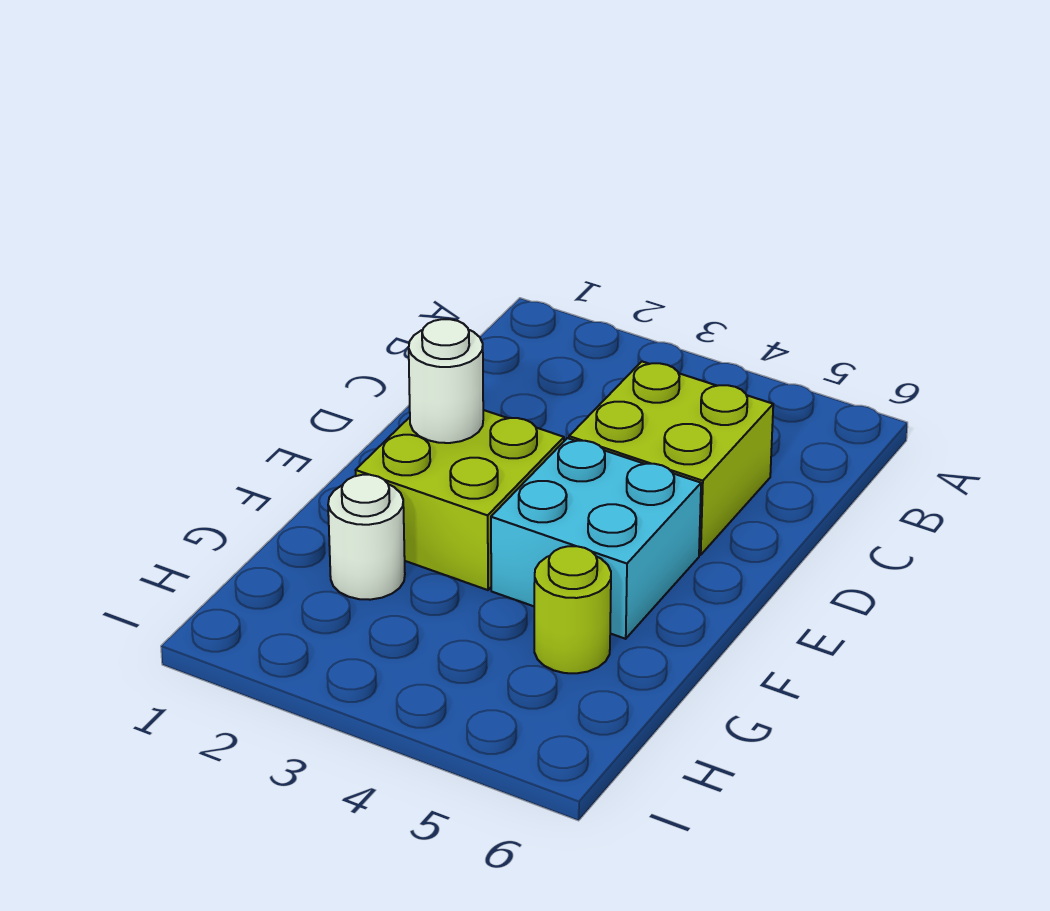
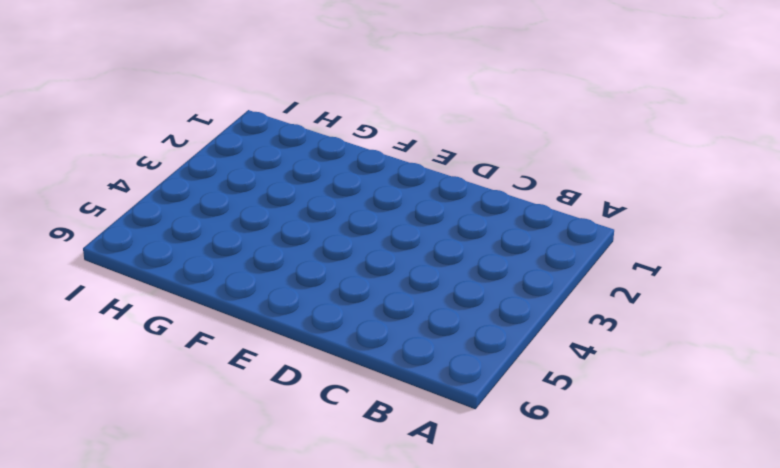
none -> lime brick C4:D5 level 1
none -> lime brick E2:F3 level 1

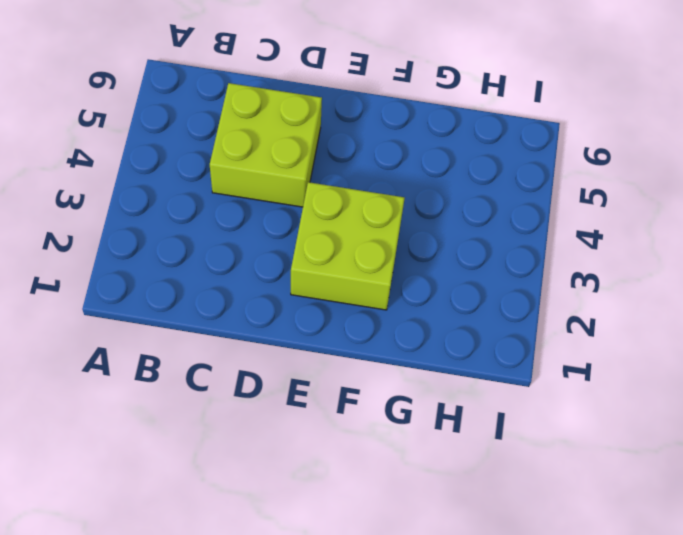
none -> cyan brick E4:F5 level 1
none -> white round brick G2 level 1

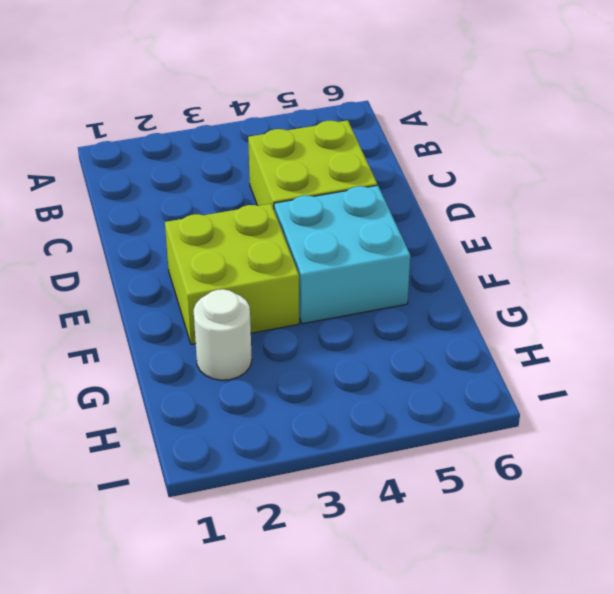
none -> lime round brick G5 level 1
none -> white round brick E2 level 2

